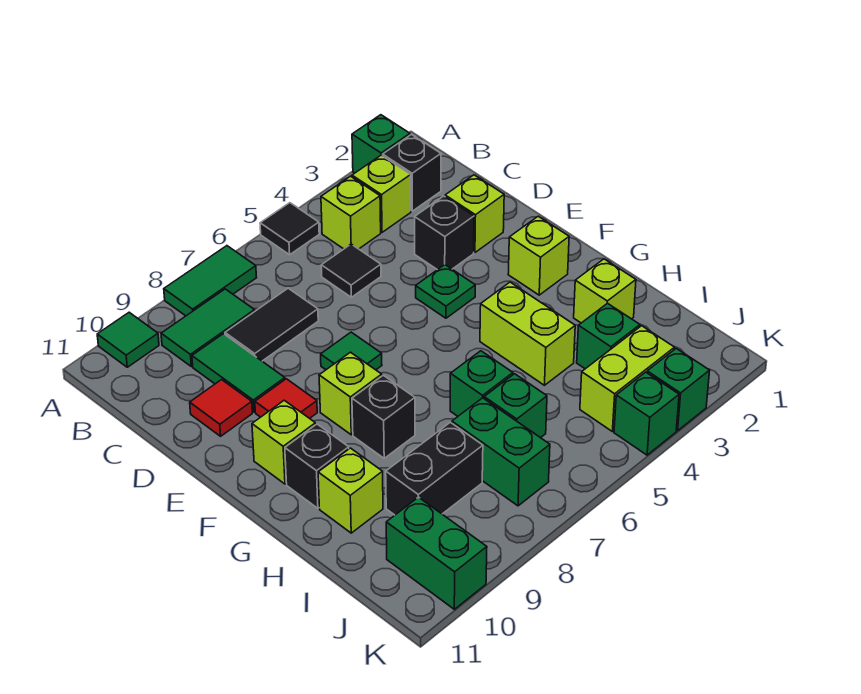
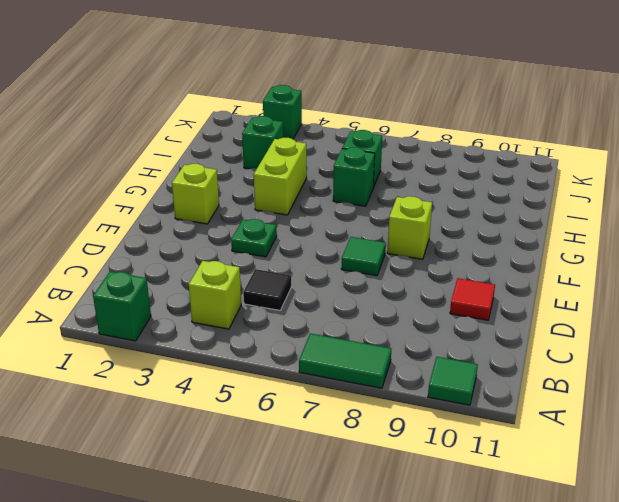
none -> black tile A5 level 1
none -> black brick B2 level 1
none -> lime brick B3 level 1
none -> green tile B8:B9 level 1

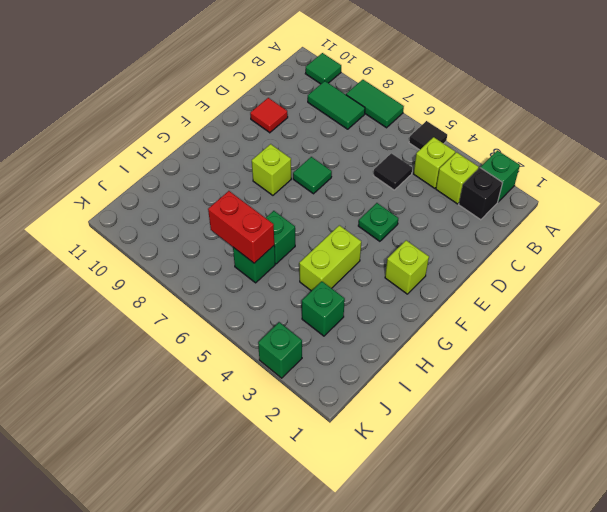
red brick I6:I7 level 2 -> none
none -> black tile C7:C8 level 1
none -> green tile C9:D9 level 1
none -> lime brick D2 level 1
none -> black brick D3 level 1

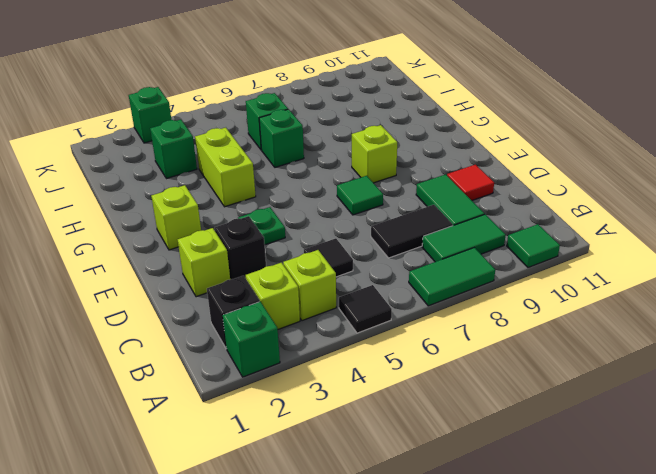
none -> red tile E9 level 1
none -> lime brick F10 level 1
none -> black brick G8 level 1
none -> black brick G10 level 1

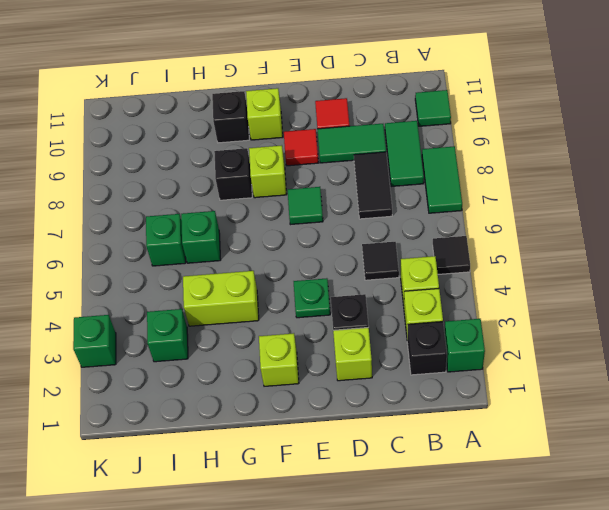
none -> lime brick H2 level 1
none -> lime brick H10 level 1
none -> green brick I7:J7 level 1
none -> black brick I8:I9 level 1

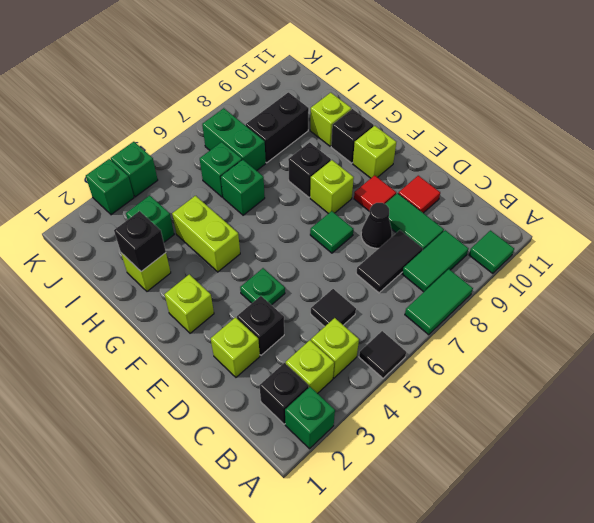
black cone D8 level 1 -> none
black brick H2 level 2 -> none
none -> lime brick J3:J4 level 1
none -> green brick J10:K10 level 1

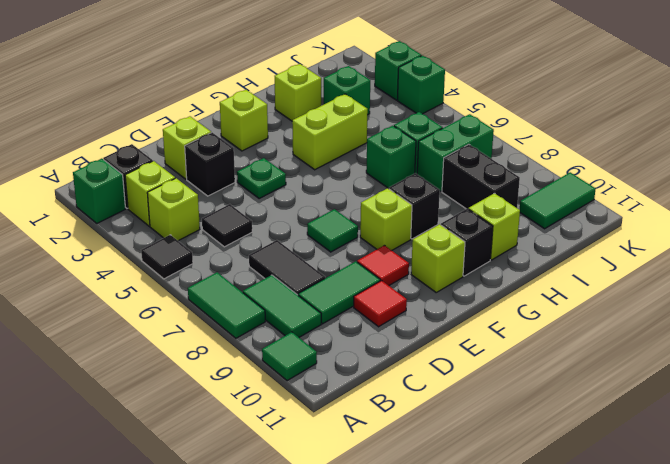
green tile J10:K10 level 1 -> green brick J10:K10 level 1
none -> lime brick J3:J4 level 1

